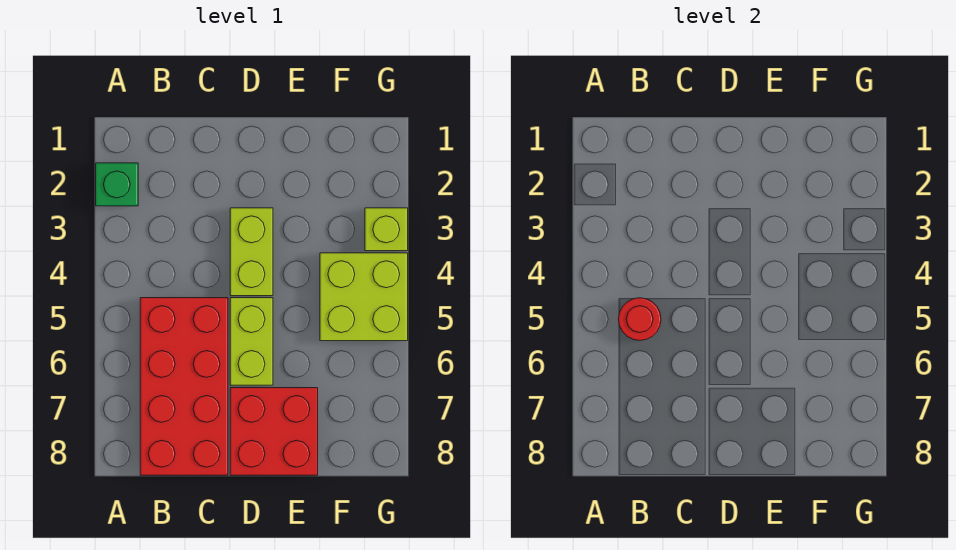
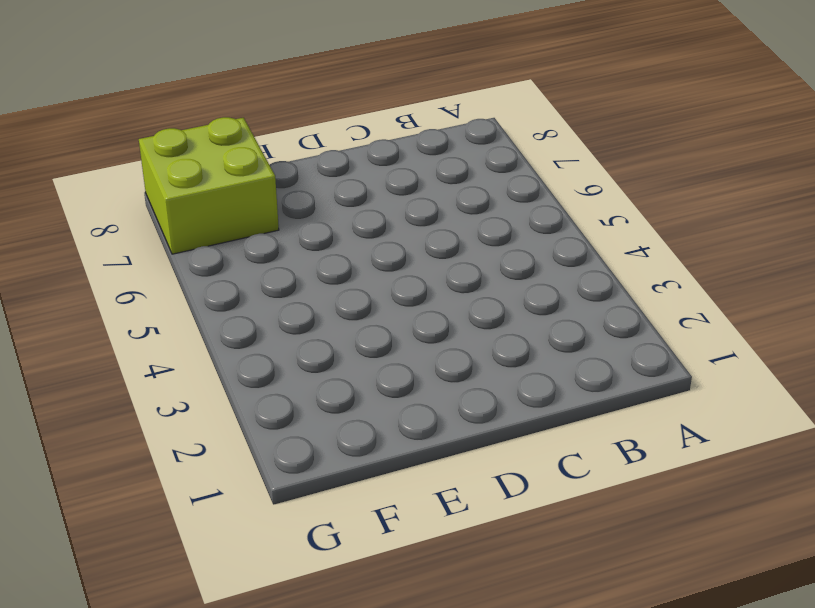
lime brick F7:G8 level 1 -> lime brick F4:G5 level 1
none -> green brick A2 level 1
none -> red brick B5:C8 level 1

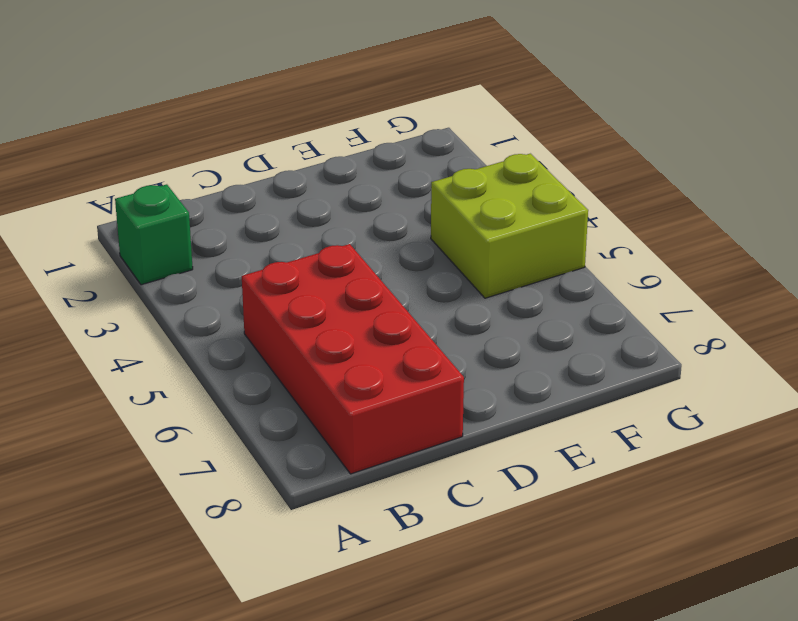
none -> lime brick D3:D4 level 1
none -> lime brick D5:D6 level 1

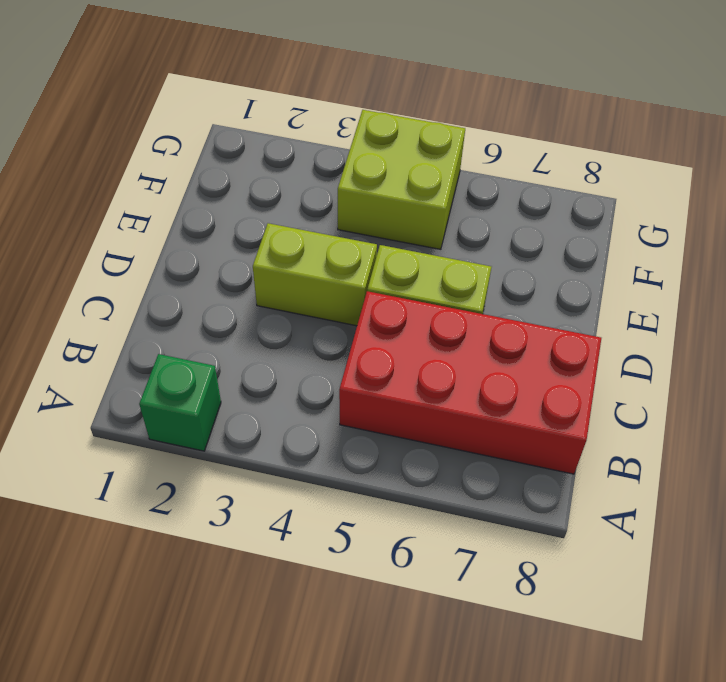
none -> red brick D7:E8 level 1
none -> lime brick G3 level 1

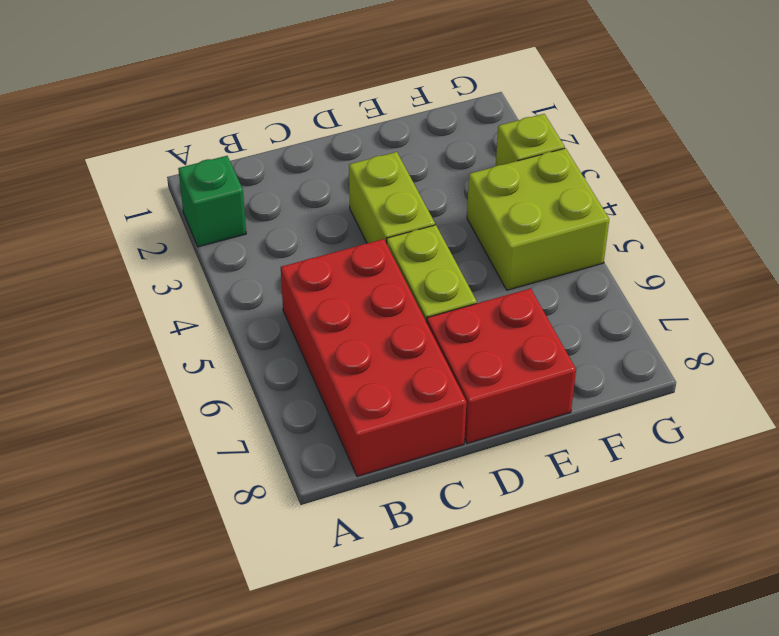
none -> red round brick B5 level 2

